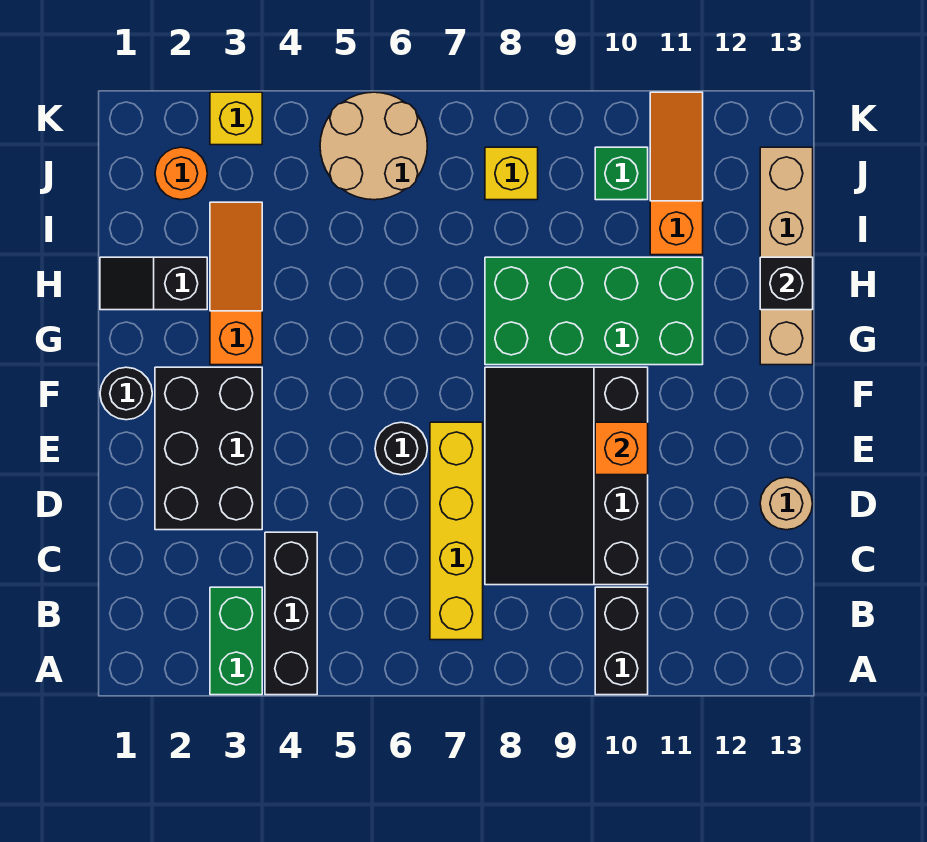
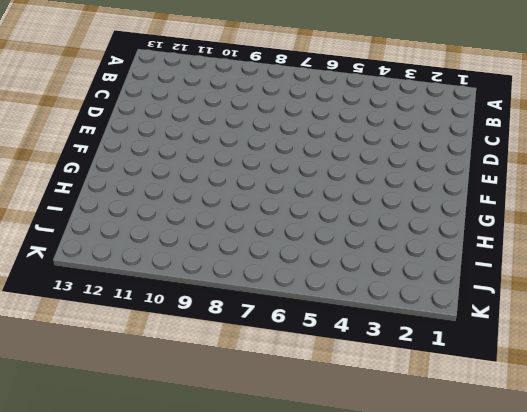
none -> green brick A3:B3 level 1
none -> black brick A4:C4 level 1
none -> black brick A10:B10 level 1

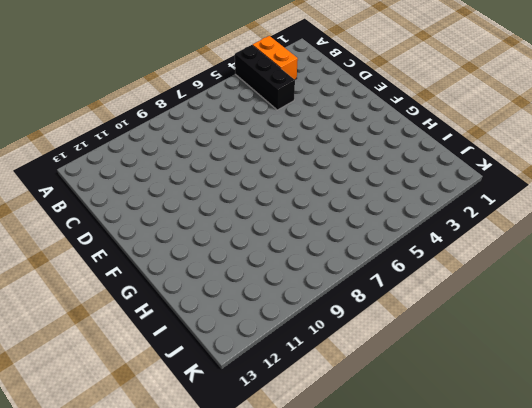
orange brick A3:B3 level 1 -> green brick A3:B3 level 1
none -> black brick A10:B10 level 1
none -> yellow brick B7:E7 level 1
none -> black slope C8:F10 level 1 top 10

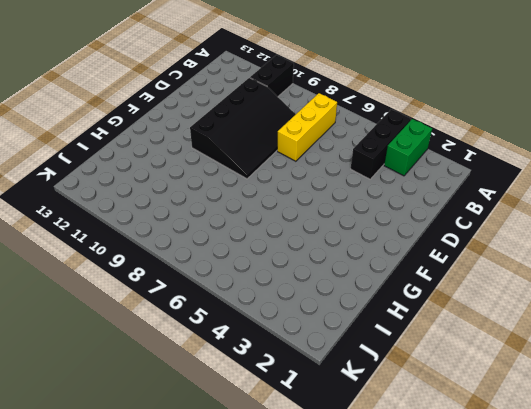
yellow brick B7:D7 level 1 -> yellow brick B7:E7 level 1
none -> black brick D2:F3 level 1
none -> tan round brick D13 level 1
none -> black round brick E6 level 1

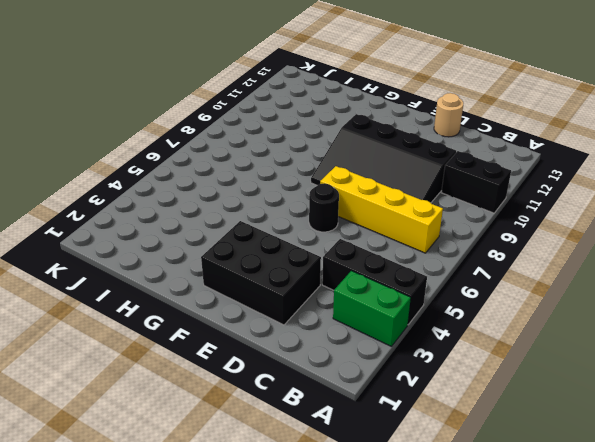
none -> black round brick F1 level 1
none -> orange slope G3:I3 level 1 top G
none -> green brick G8:H11 level 1

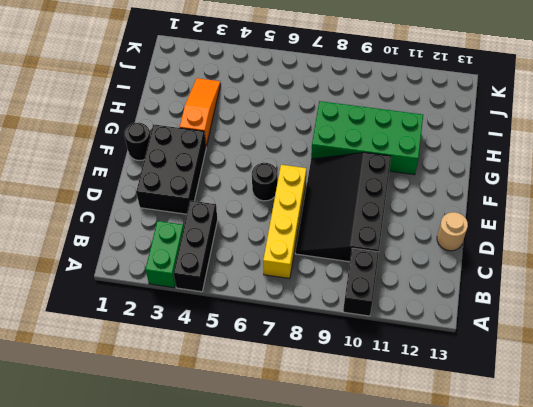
none -> tan brick G13:J13 level 1
none -> black slope H1:H2 level 1 top 2
none -> orange slope I11:K11 level 1 top I

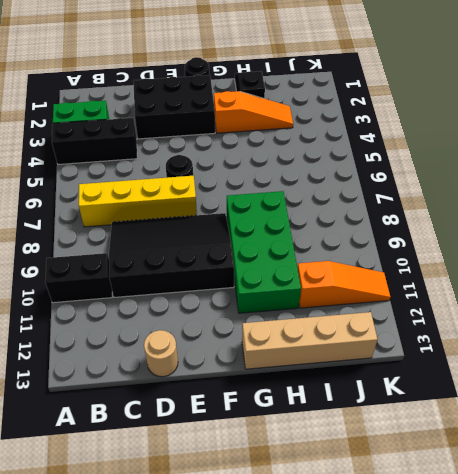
none -> orange round brick J2 level 1
none -> tan round brick J5:K6 level 1
none -> yellow brick J8 level 1

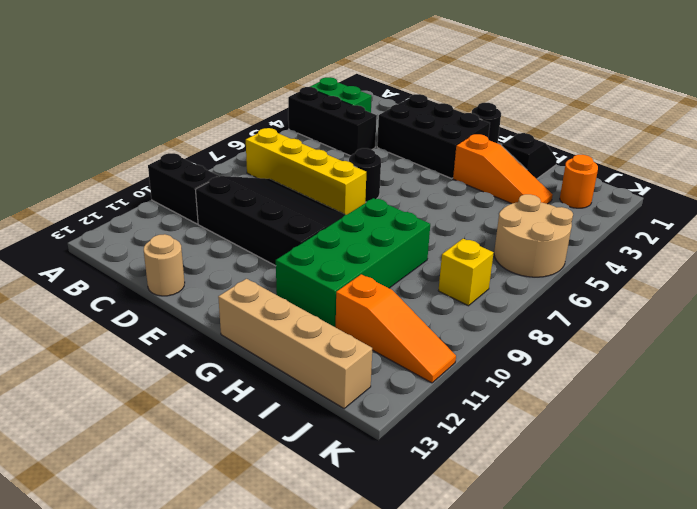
none -> green brick J10 level 1
none -> yellow brick K3 level 1
none -> orange brick E10 level 2

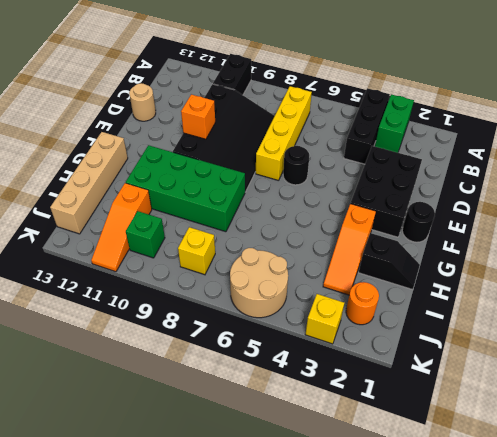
none -> black brick H13 level 2

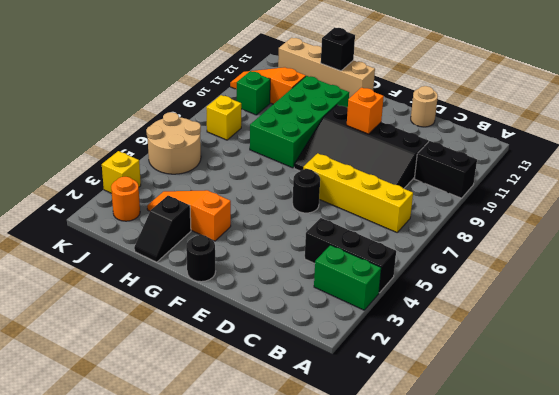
none -> black brick D2:F3 level 1

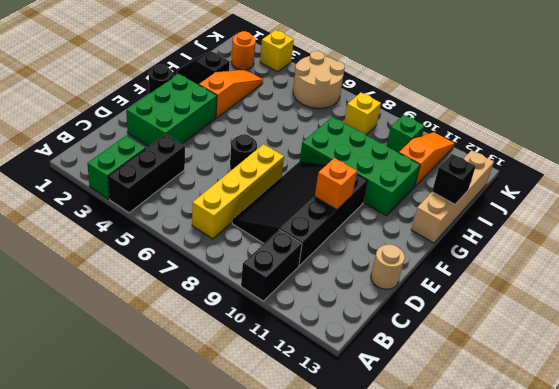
green brick D2:F3 level 1 -> black brick D2:F3 level 1

